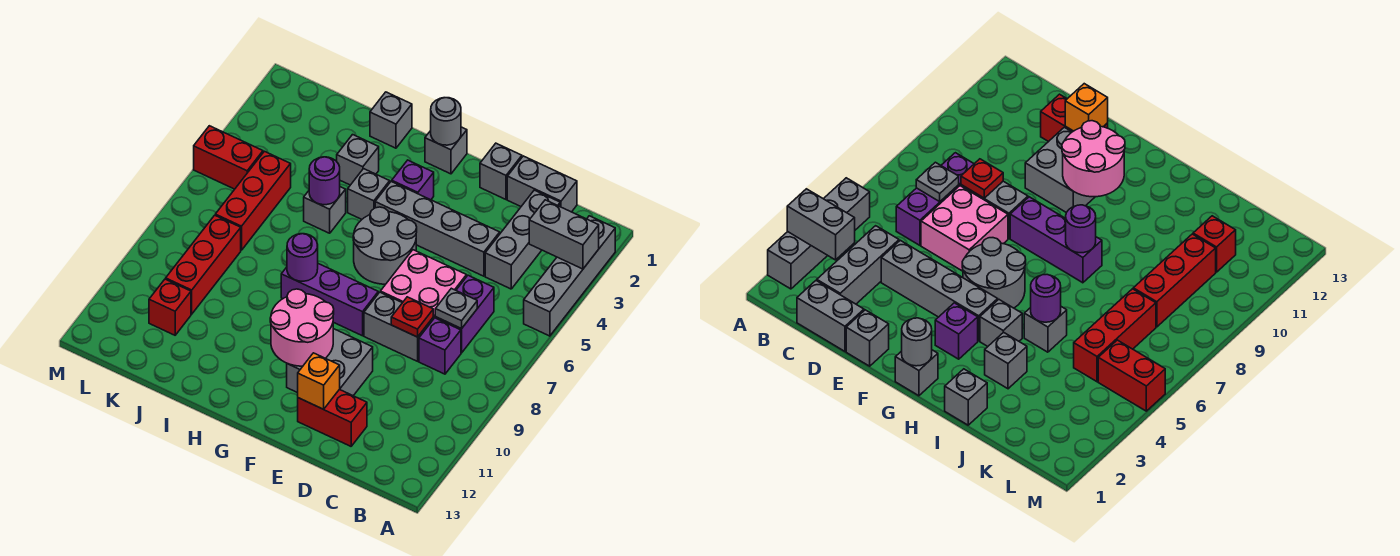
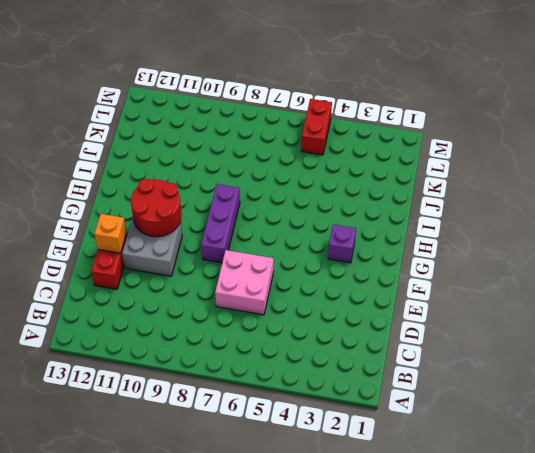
red round brick F10:G11 level 2 -> pink round brick F10:G11 level 2
none -> grey brick A2:A5 level 1
none -> grey brick C1:D1 level 1
none -> grey brick C2:C4 level 1
none -> purple brick C6:C7 level 1

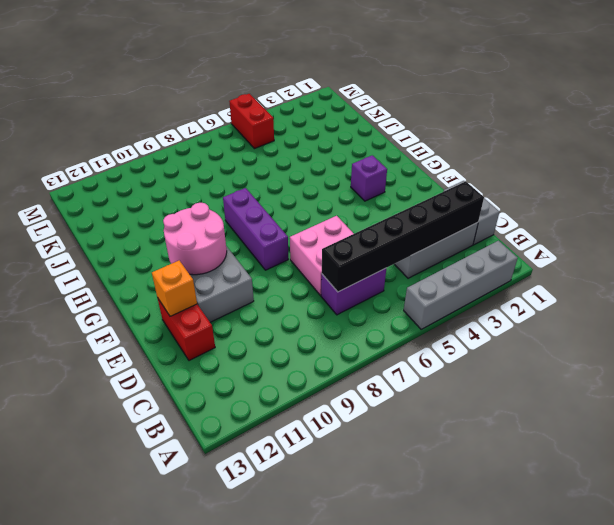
black brick C2:C7 level 2 -> grey plate C7 level 2
none -> purple brick C8 level 1
none -> grey brick D4:G4 level 1
none -> grey brick D8:E8 level 1
none -> grey brick E1 level 1

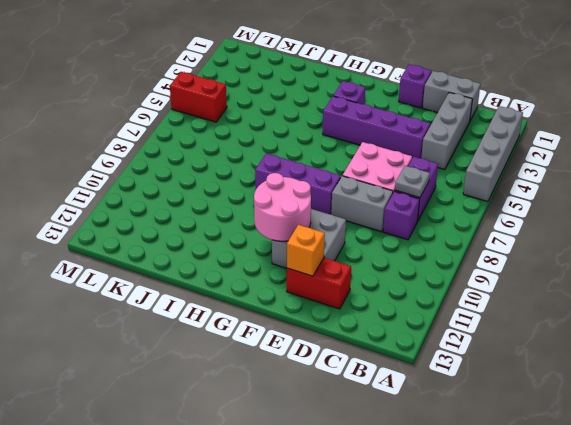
purple brick D4:G4 level 1 -> grey brick D4:G4 level 1
purple brick E1 level 1 -> grey brick E1 level 1
none -> grey round brick F5:G6 level 1
none -> grey brick G1 level 1
none -> grey brick H4 level 1
none -> grey brick I1 level 1

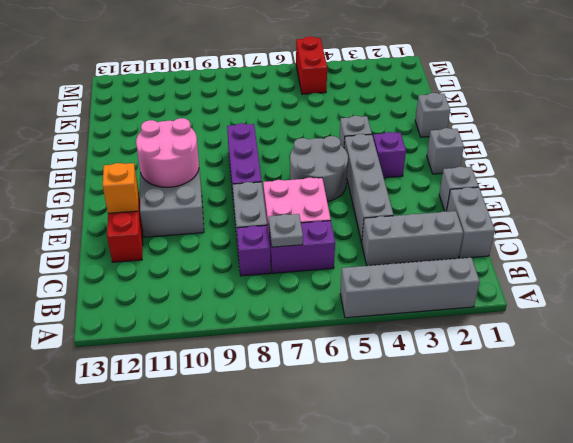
none -> grey brick I3 level 1
none -> grey brick I5 level 1
none -> red brick K5:K7 level 1
none -> red brick K8:K10 level 1

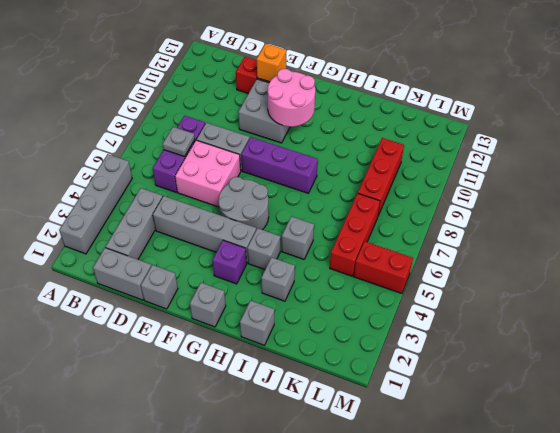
none -> red brick K11 level 1
none -> grey brick A3:B3 level 2
none -> red plate D8 level 2
none -> grey round brick G1 level 2

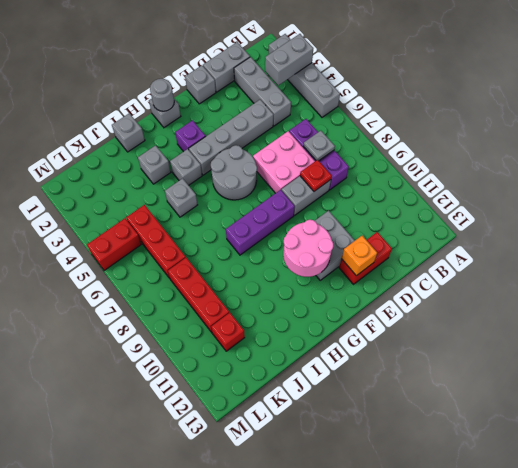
none -> purple round brick H8 level 2
none -> purple round brick I5 level 2

